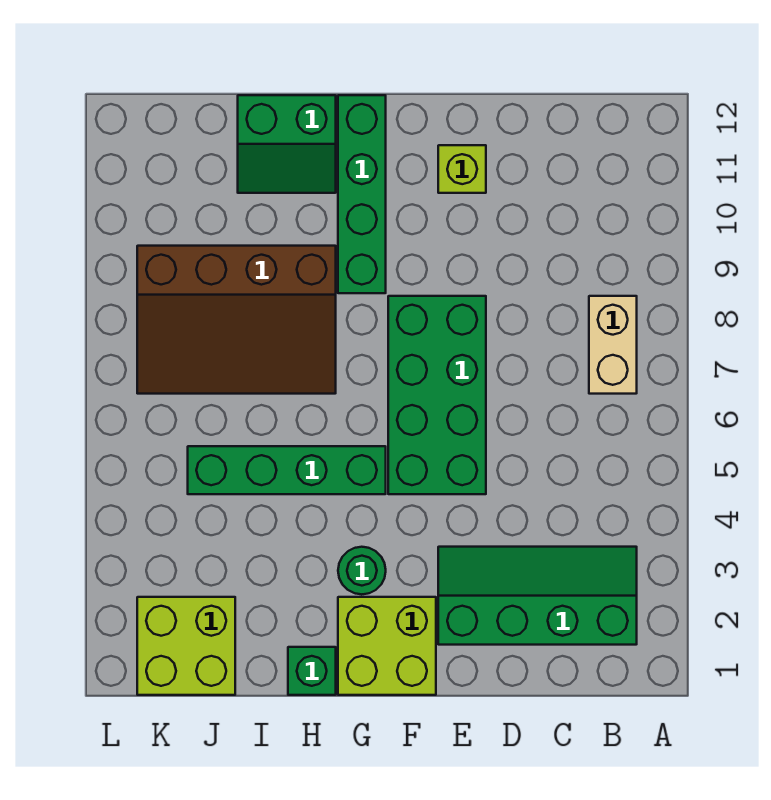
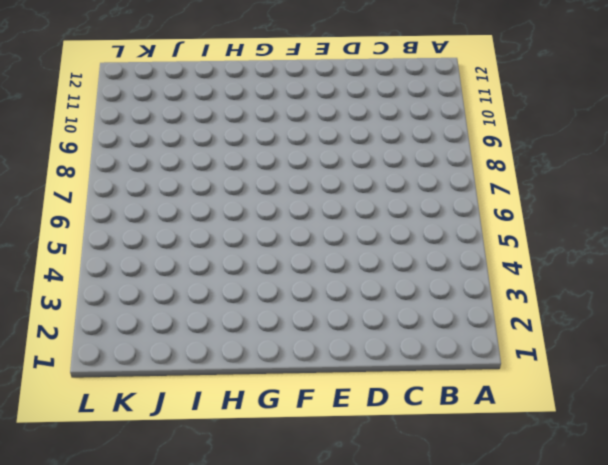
none -> green slope B2:E3 level 1 top 2
none -> tan brick B7:B8 level 1
none -> green brick E5:F8 level 1

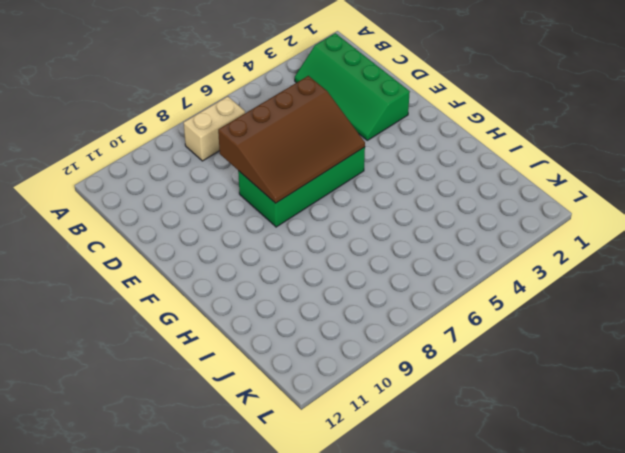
brown slope D5:F8 level 2 top D -> brown slope H7:K9 level 1 top 9
none -> lime brick E11 level 1
none -> lime brick F1:G2 level 1
none -> green round brick G3 level 1

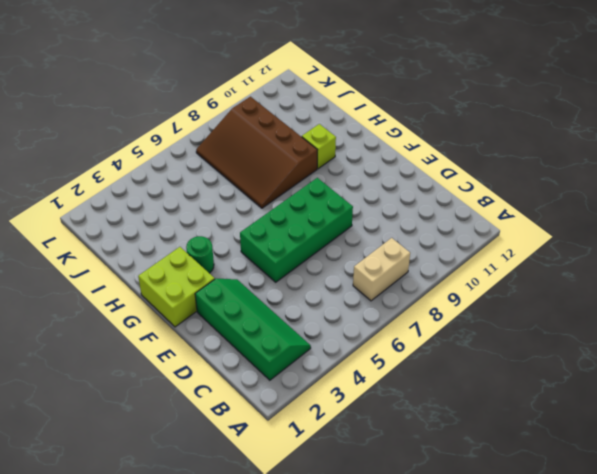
lime brick H10 level 1 -> lime brick E11 level 1
none -> green brick G5:J5 level 1
none -> green brick G9:G12 level 1
none -> green brick H1 level 1

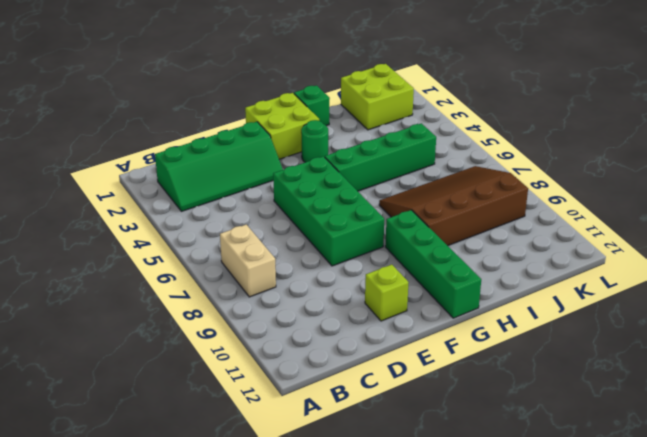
none -> green slope H11:I12 level 1 top 12

